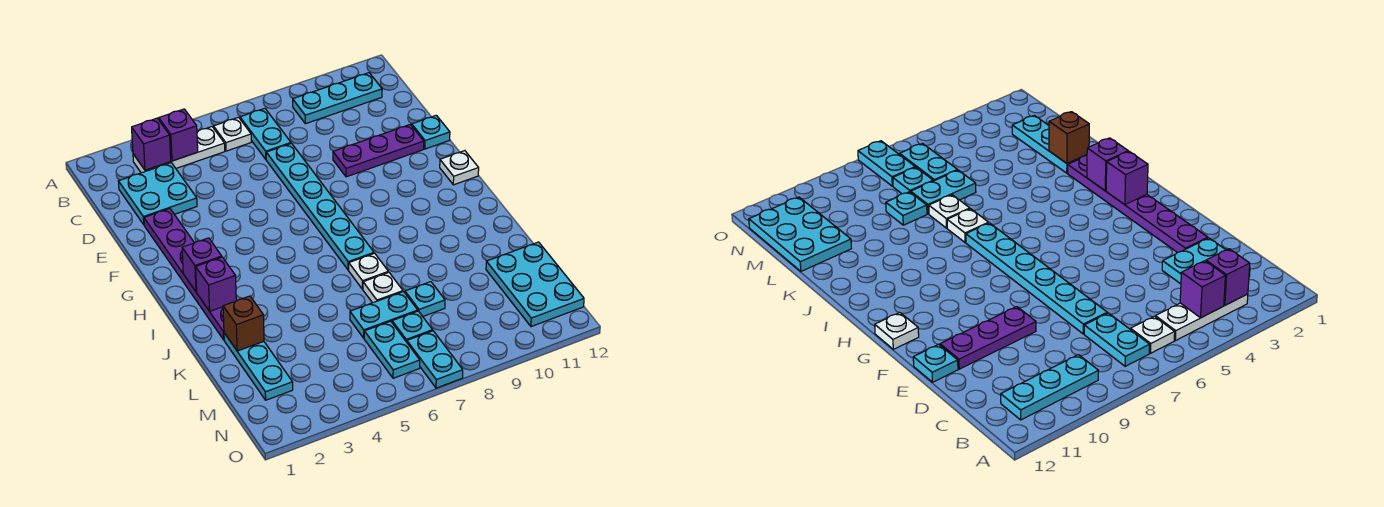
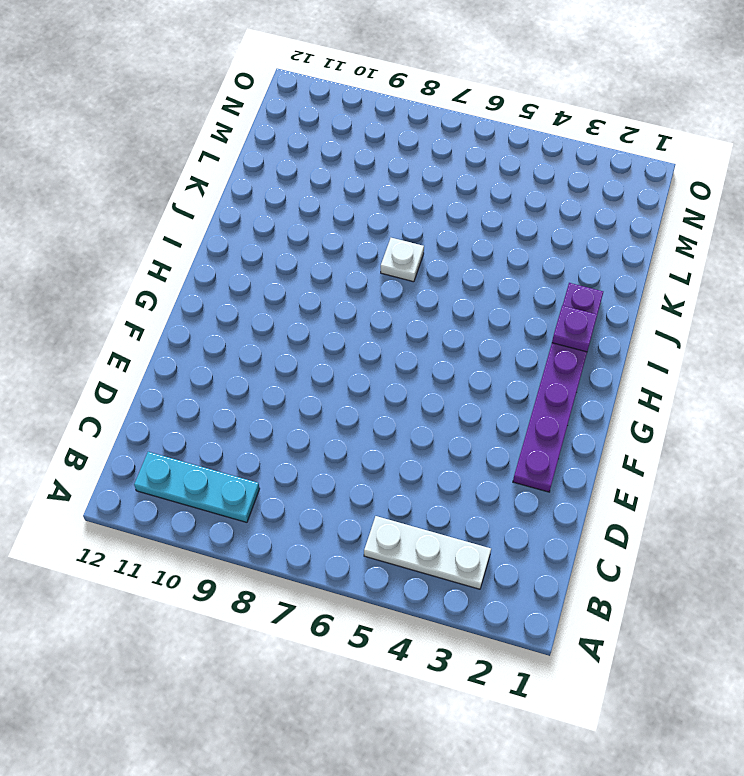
purple plate I2 level 2 -> purple brick I2 level 2
none -> white plate B6 level 1
none -> cyan plate B7:C7 level 1
none -> cyan plate C2:D3 level 1

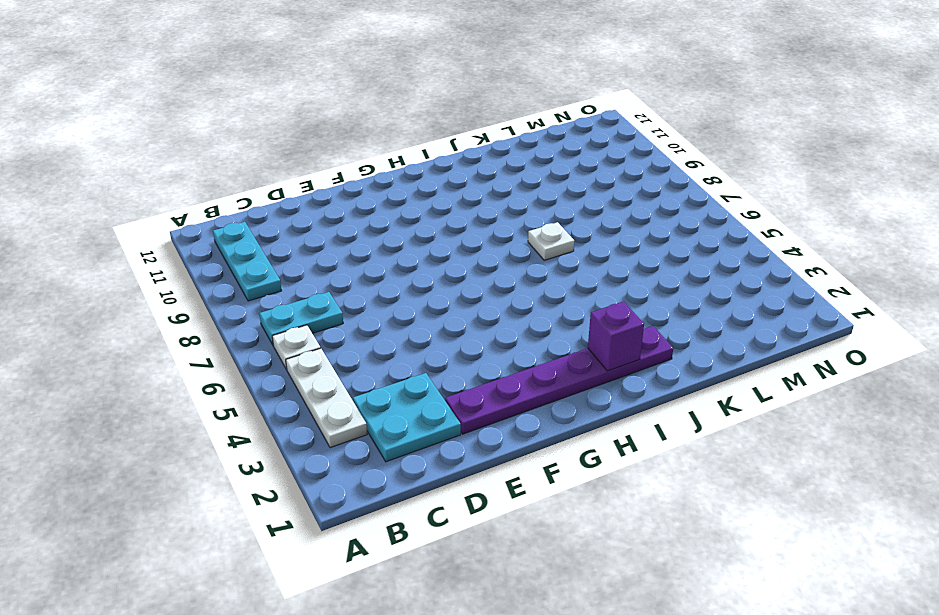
none -> cyan plate D7:I7 level 1
none -> purple plate E9:E11 level 1
none -> cyan plate E12 level 1

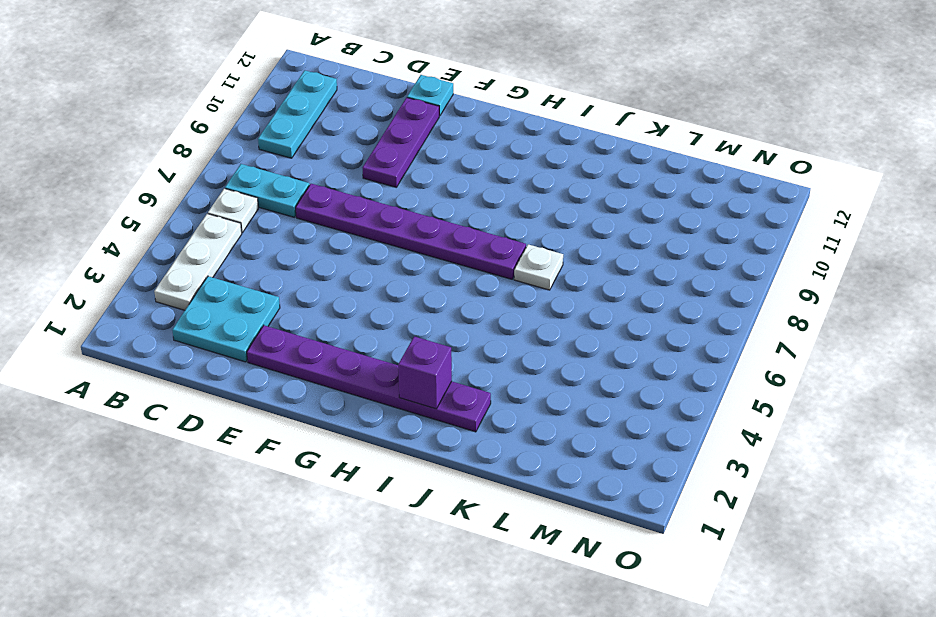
purple plate D7:I7 level 1 -> cyan plate D7:I7 level 1
none -> white plate G12 level 1
none -> cyan plate K2:M2 level 1
none -> white plate K7 level 1

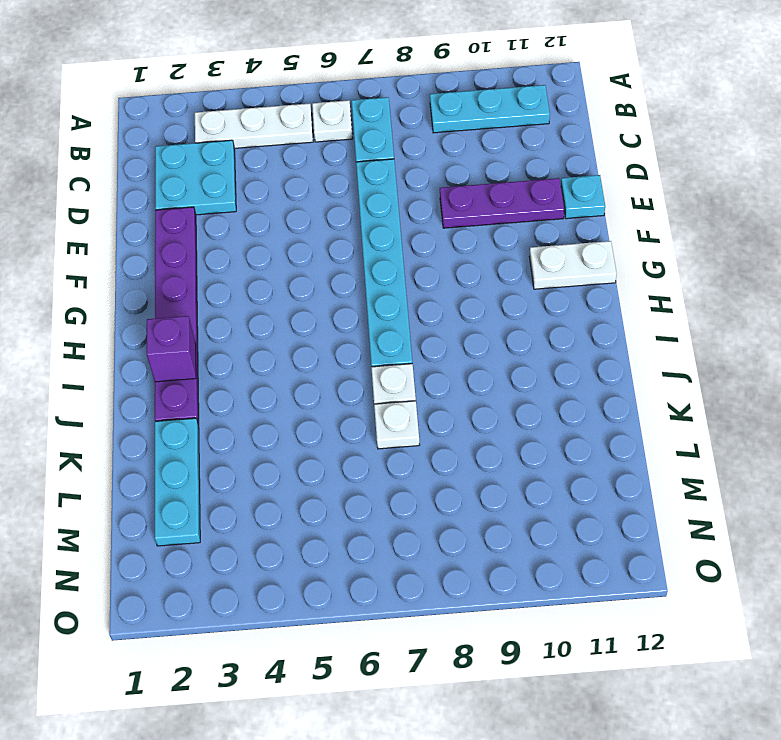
white plate G11:G12 level 1 -> white plate G12 level 1
none -> cyan plate L6:L7 level 1
none -> cyan plate L8 level 1
none -> cyan plate L11:N12 level 1

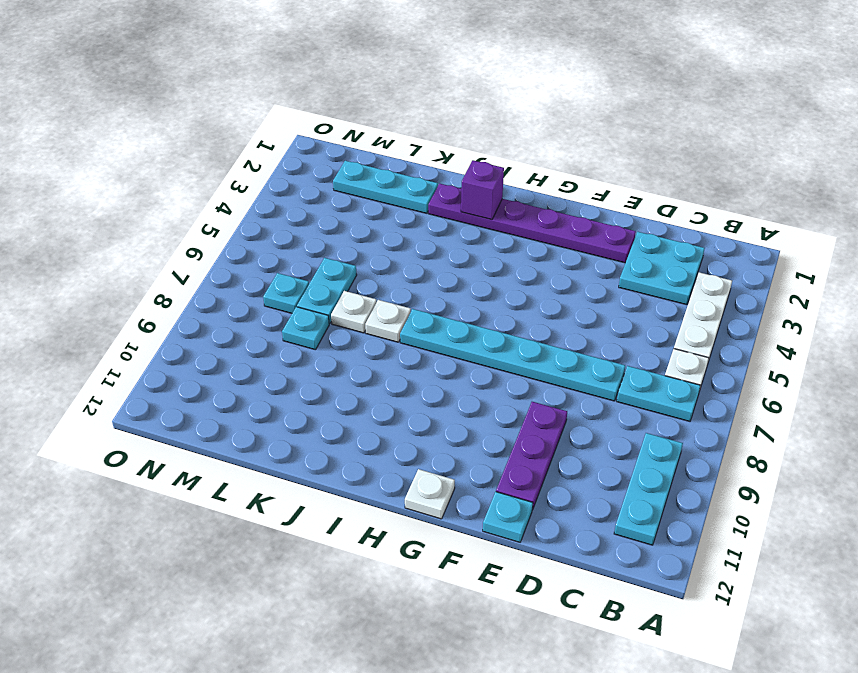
none -> cyan plate L11:N12 level 1
none -> cyan plate M6:N6 level 1
none -> cyan plate N7:O7 level 1

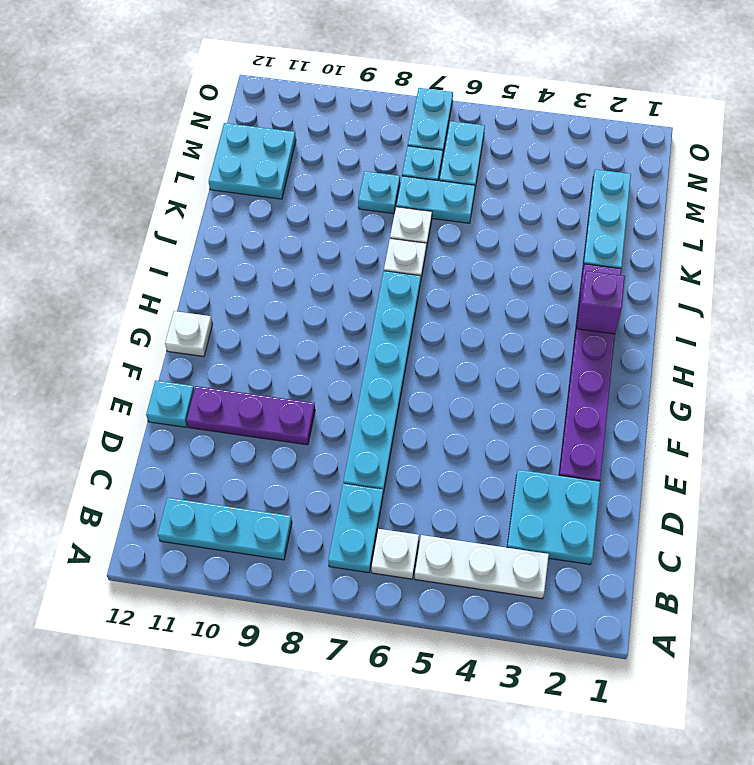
cyan plate L11:M12 level 1 -> cyan plate L11:N12 level 1
none -> purple brick B3 level 2
none -> purple brick B4 level 2
none -> purple brick H2 level 2

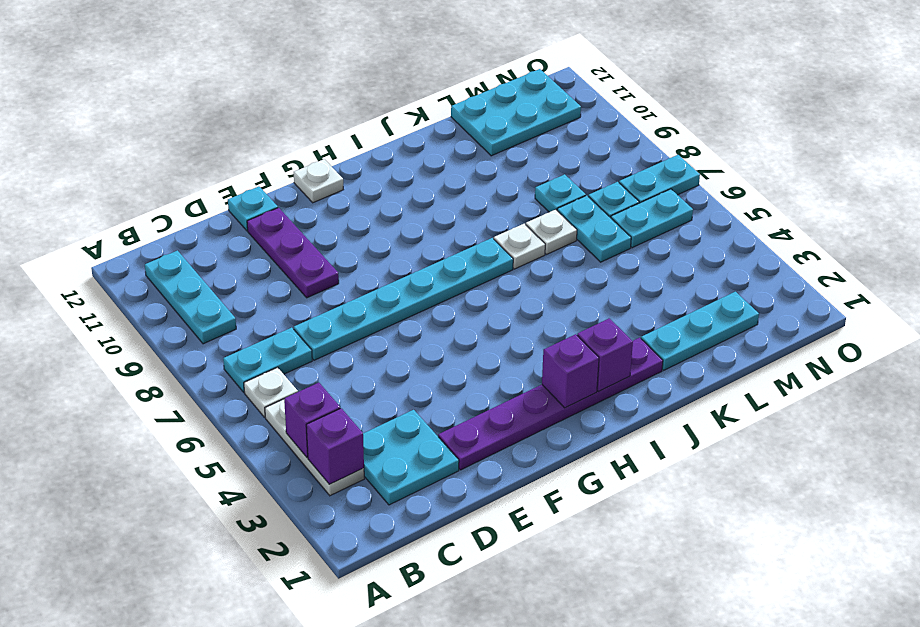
none -> brown brick K2 level 2

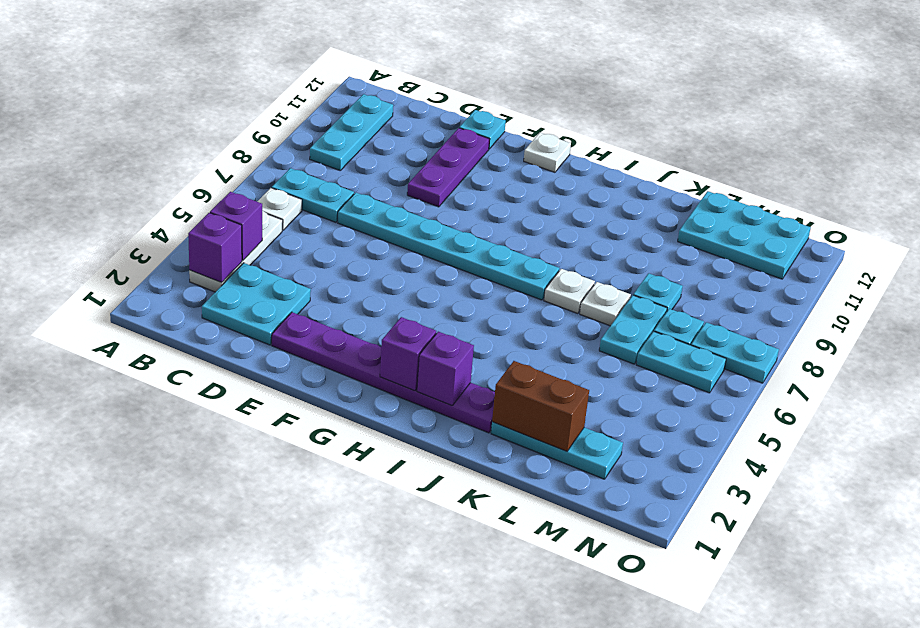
brown brick K2:L2 level 2 -> brown brick K2 level 2

